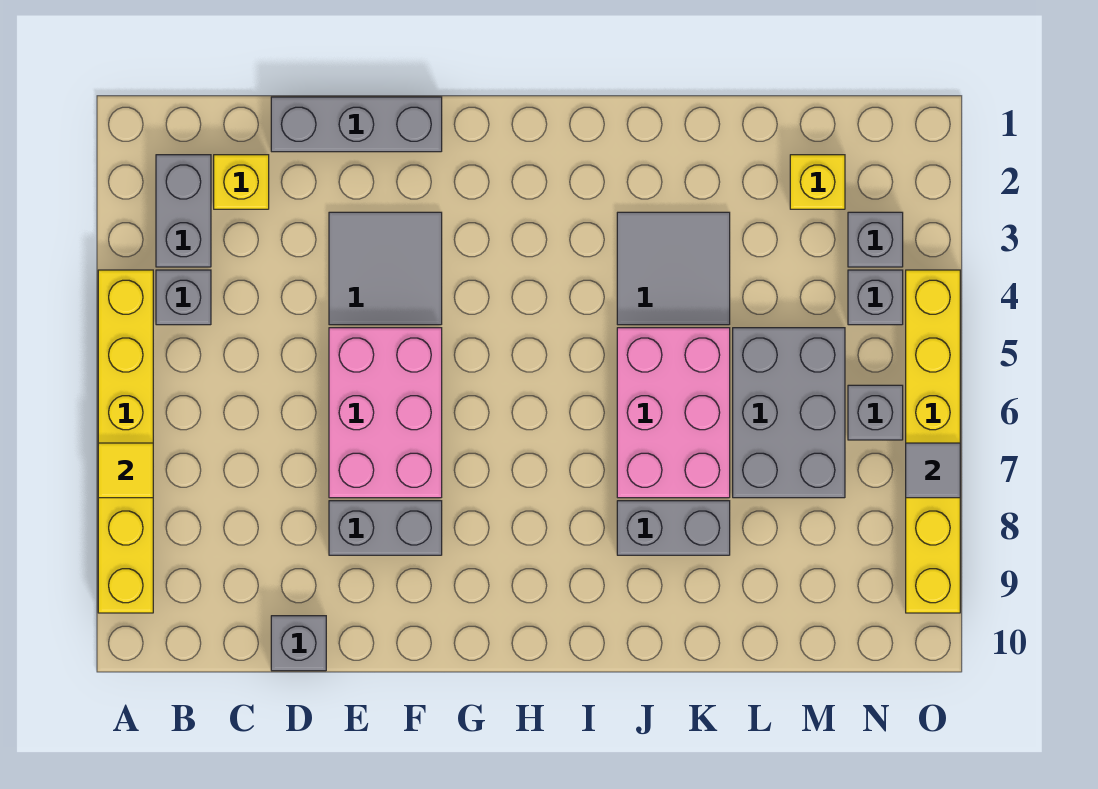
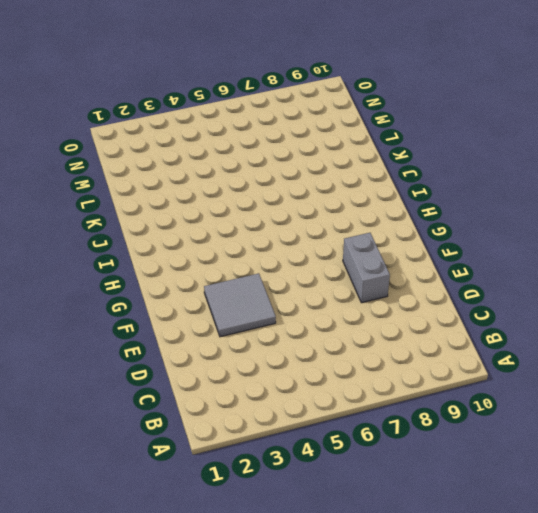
none -> yellow brick A4:A9 level 1
none -> grey brick B2:B3 level 1
none -> grey brick B4 level 1

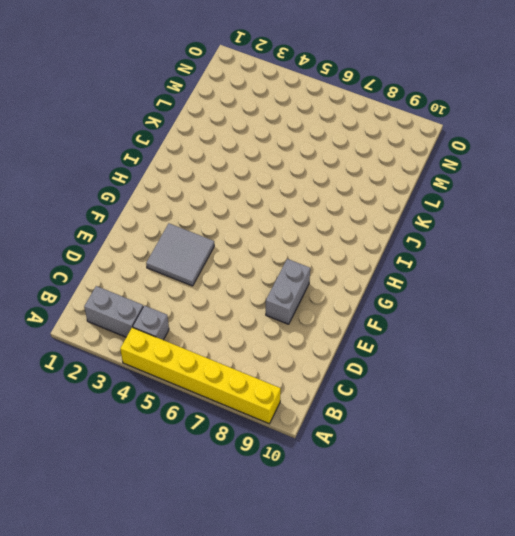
none -> yellow brick C2 level 1
none -> grey brick D1:F1 level 1
none -> grey brick D10 level 1

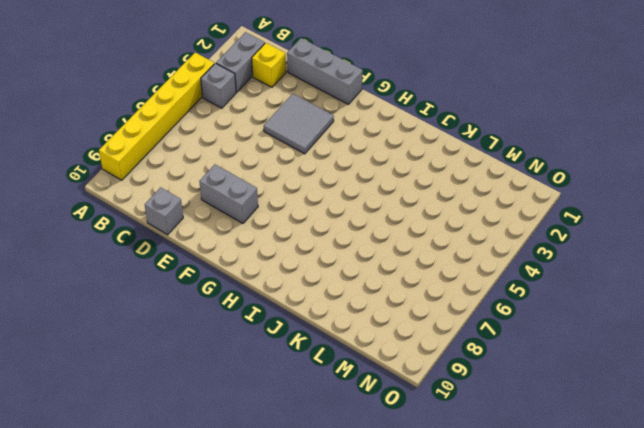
none -> pink brick E5:F7 level 1
none -> grey tile J3:K4 level 1
none -> pink brick J5:K7 level 1

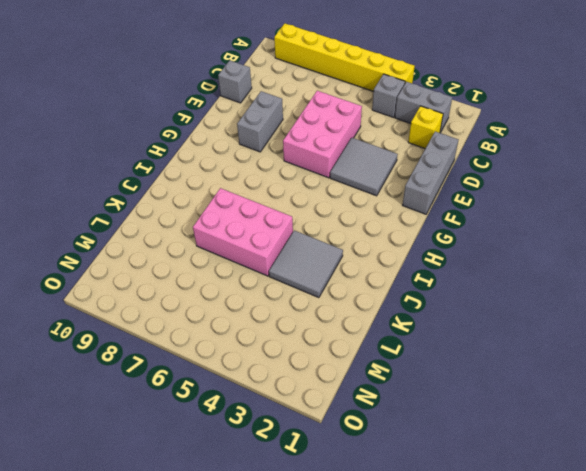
pink brick D5:F6 level 1 -> pink brick E5:F7 level 1
none -> grey brick J8:K8 level 1
none -> grey brick L5:M7 level 1
none -> yellow brick M2 level 1

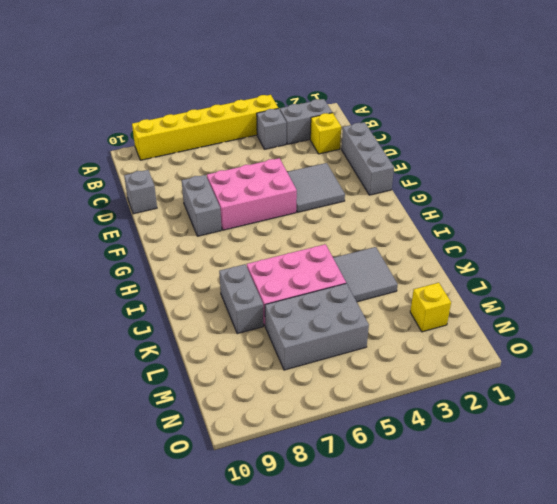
none -> grey brick N3 level 1
none -> grey brick N4 level 1
none -> grey brick N6 level 1

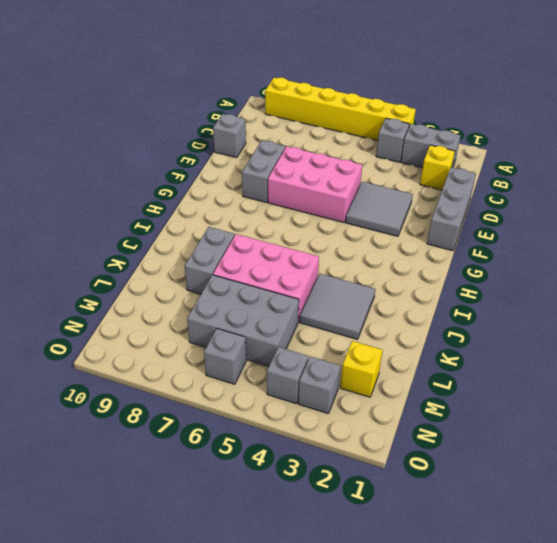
none -> yellow brick O4:O9 level 1
none -> yellow tile A7 level 2
none -> grey tile O7 level 2

